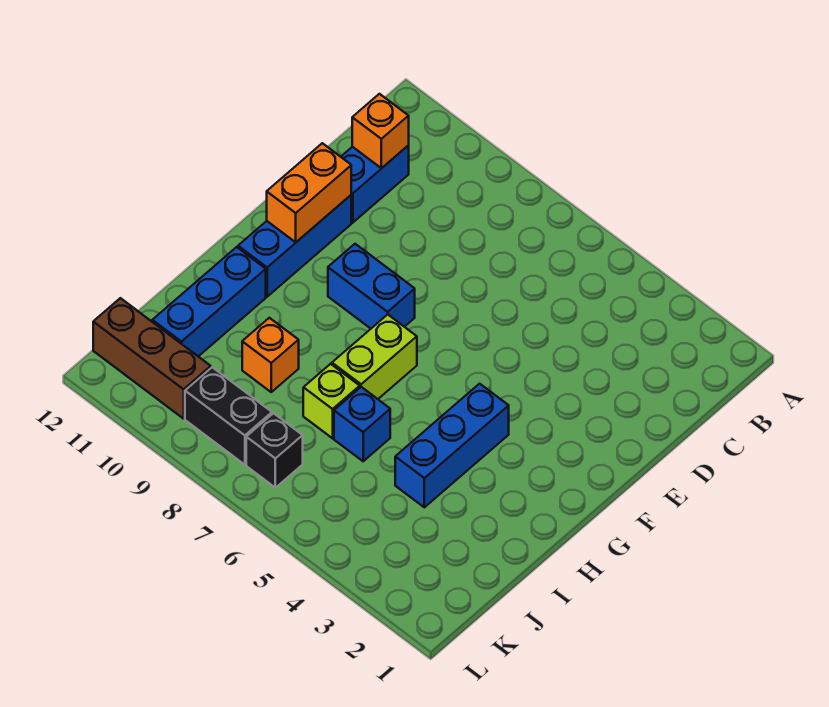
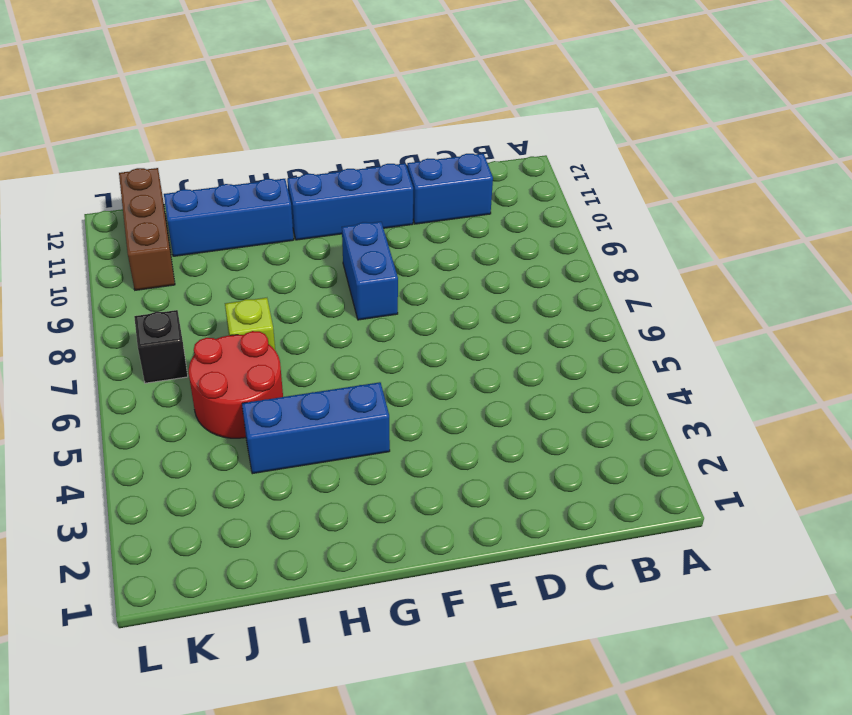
red round brick I5:J6 level 1 -> blue brick I6 level 1
none -> lime brick G7:H7 level 1
none -> orange brick I9 level 1
none -> black brick K8:K9 level 1

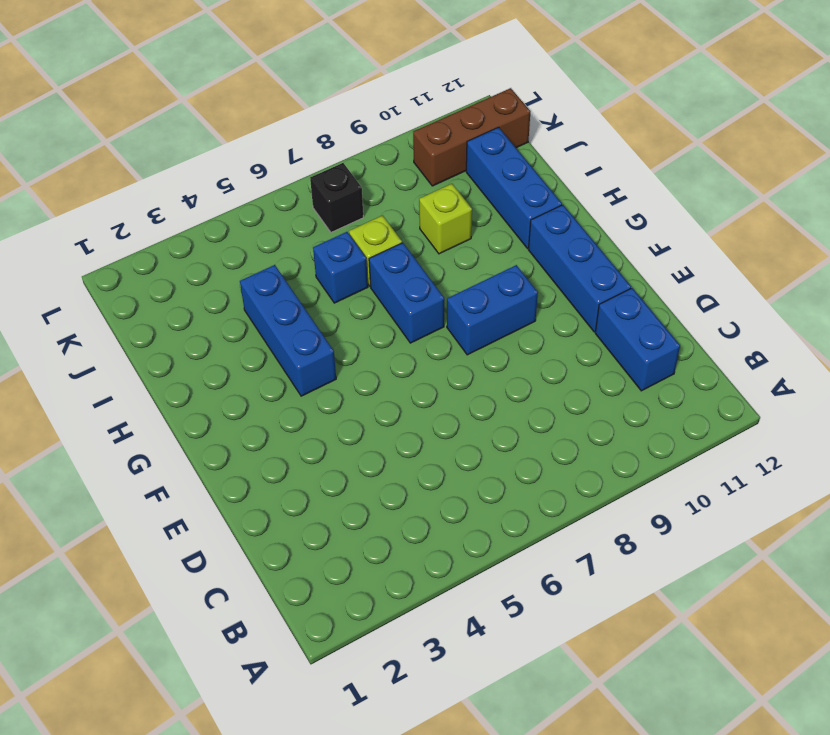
blue brick G7:H7 level 1 -> lime brick G7:H7 level 1
lime brick I9 level 1 -> orange brick I9 level 1
none -> black brick K8:K9 level 1
none -> orange brick C11 level 2
none -> orange brick E11:F11 level 2

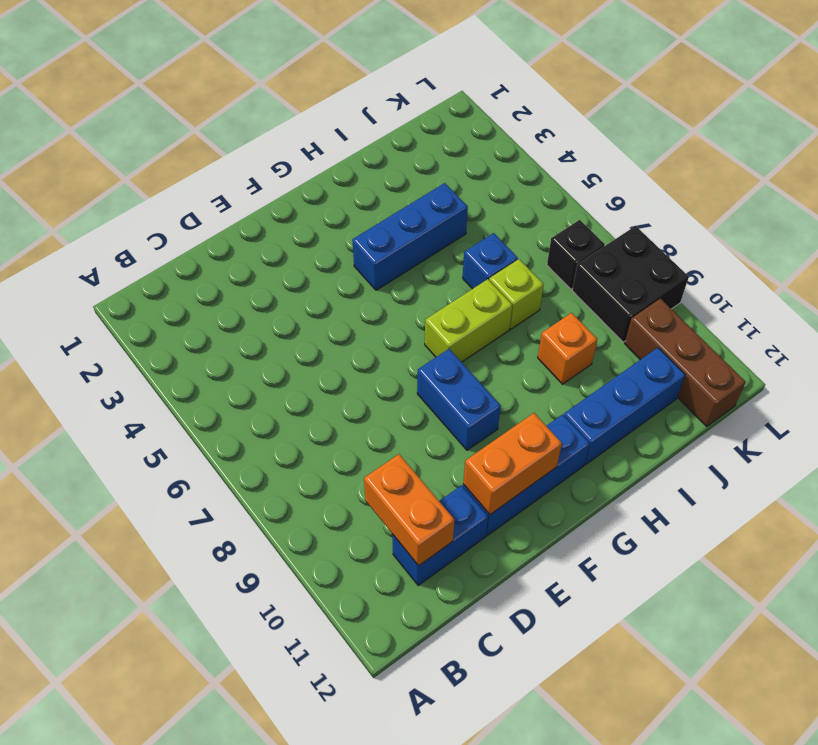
orange brick C10:C11 level 2 -> orange brick C11 level 2
black brick K8:L9 level 1 -> black brick K8:K9 level 1

